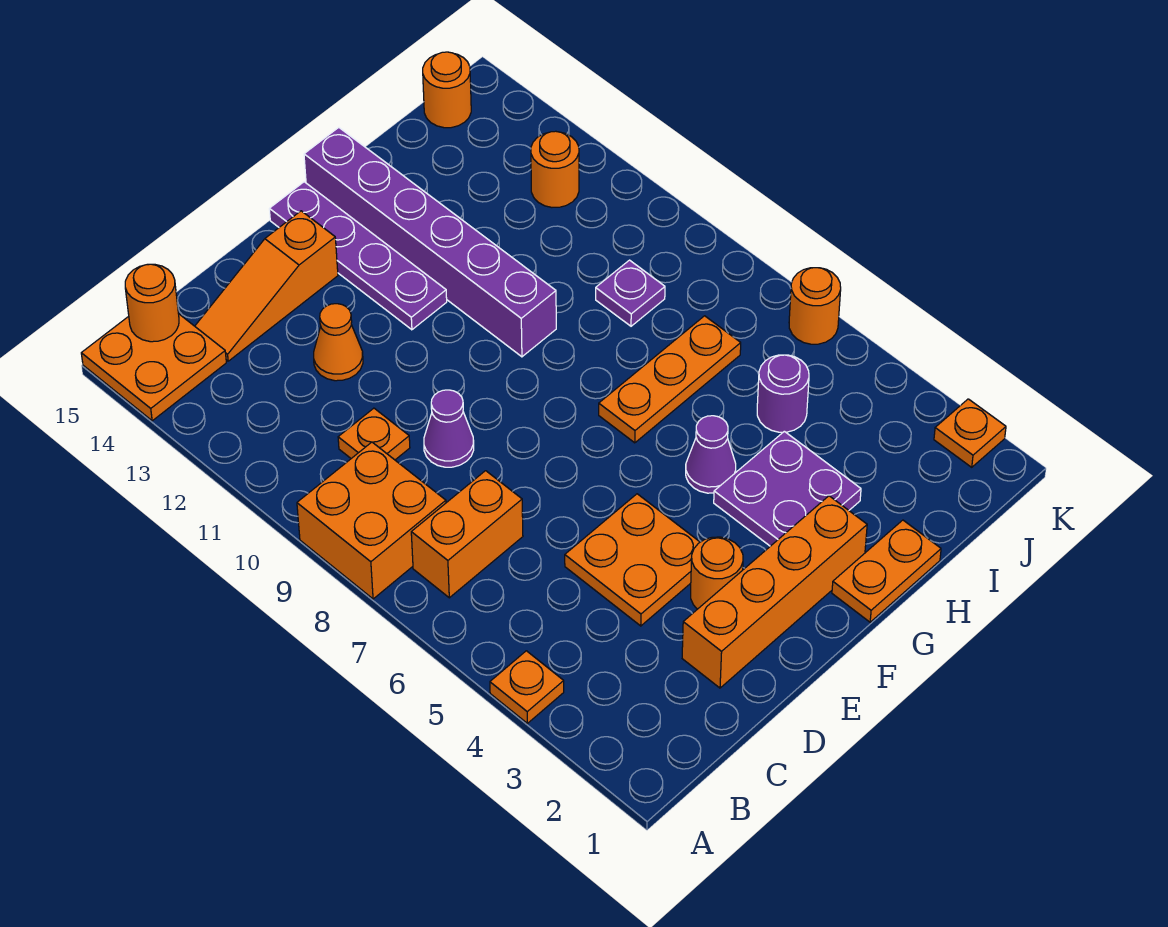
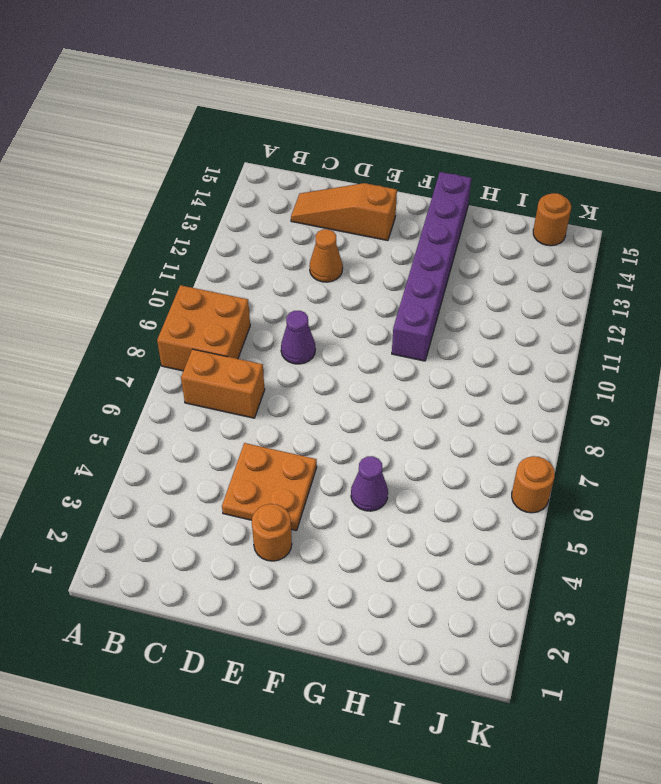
none -> orange plate A4 level 1
none -> orange plate A14:B15 level 1
none -> orange plate C10 level 1

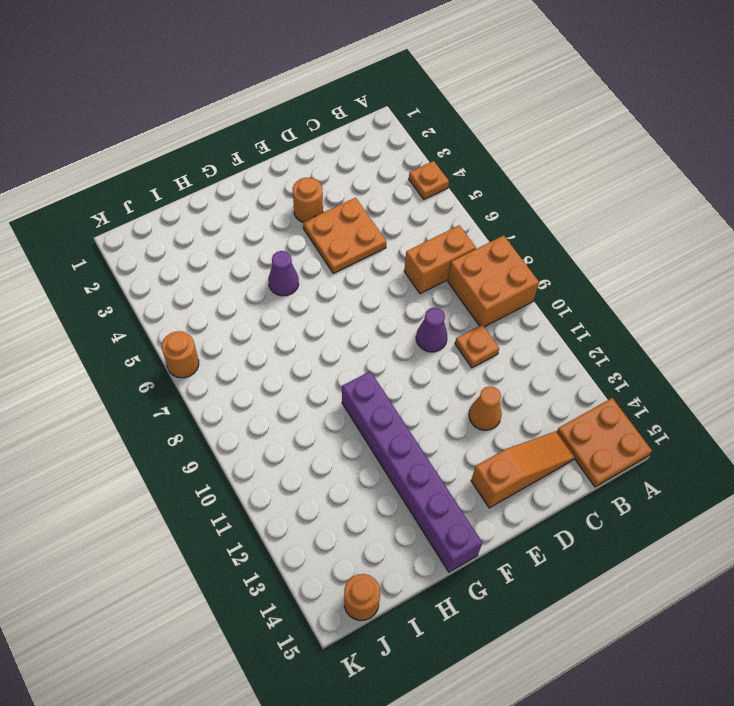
none -> orange brick D2:G2 level 1
none -> purple plate F12:F15 level 1
none -> orange plate G1:H1 level 1

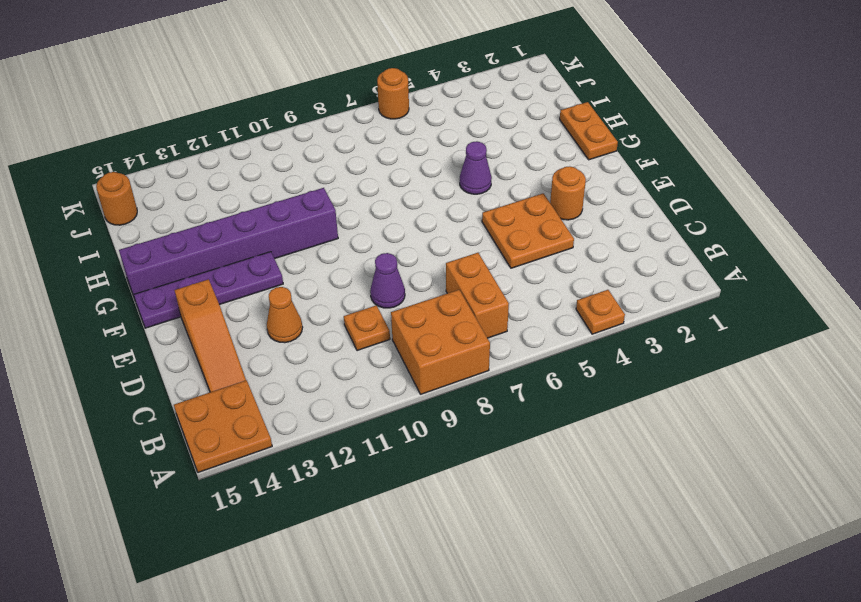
none -> orange brick D2:G2 level 1
none -> purple plate G3:H4 level 1
none -> orange plate G7:I7 level 1

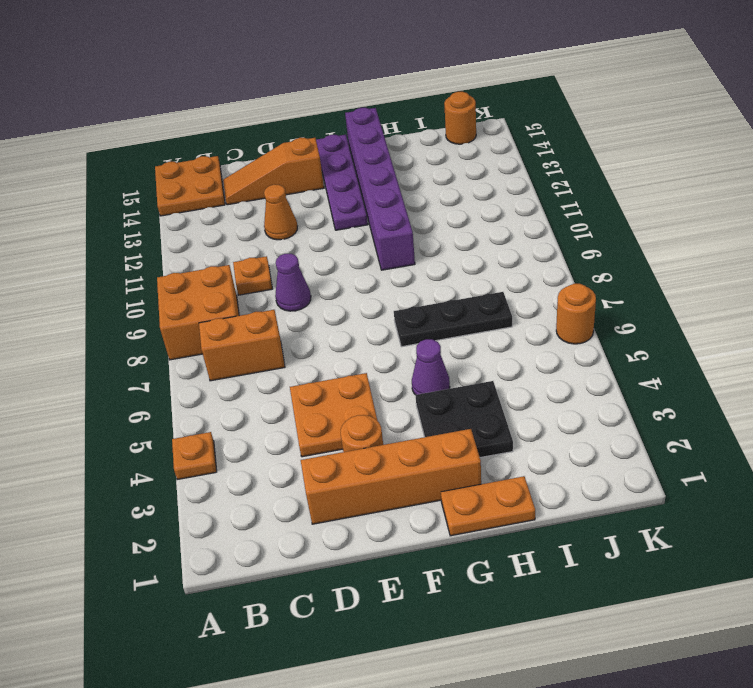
black plate G3:H4 level 1 -> purple plate G3:H4 level 1
black plate G7:I7 level 1 -> orange plate G7:I7 level 1
none -> purple round brick I5 level 1
none -> purple plate I9 level 1
none -> orange round brick J12 level 1

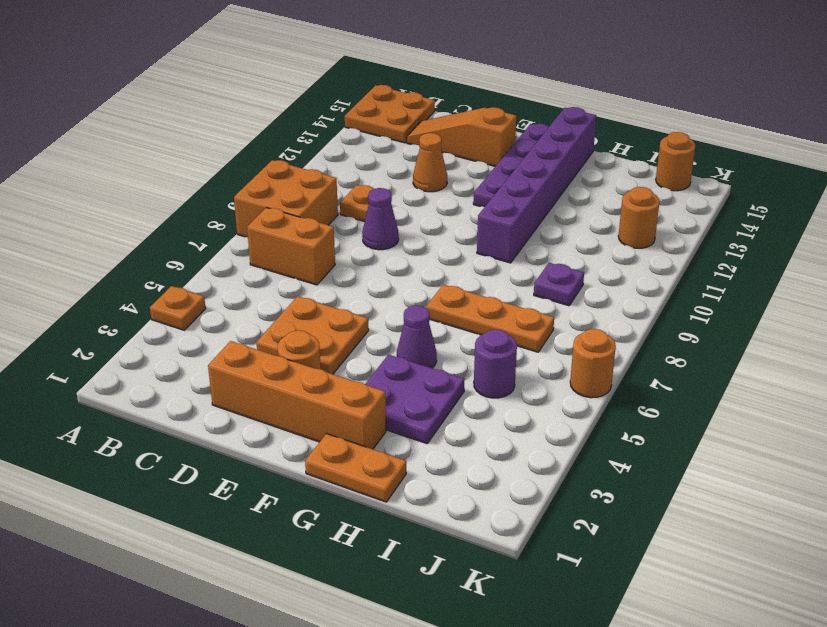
none -> orange plate K2 level 1
none -> orange round brick B15 level 2

